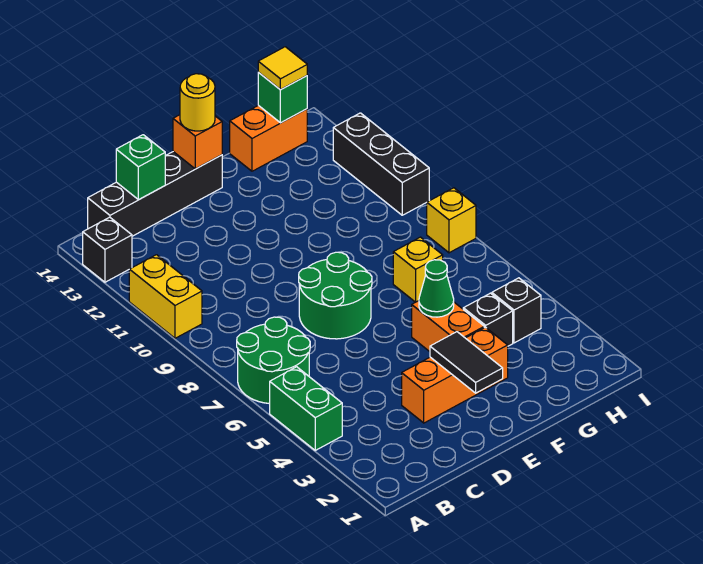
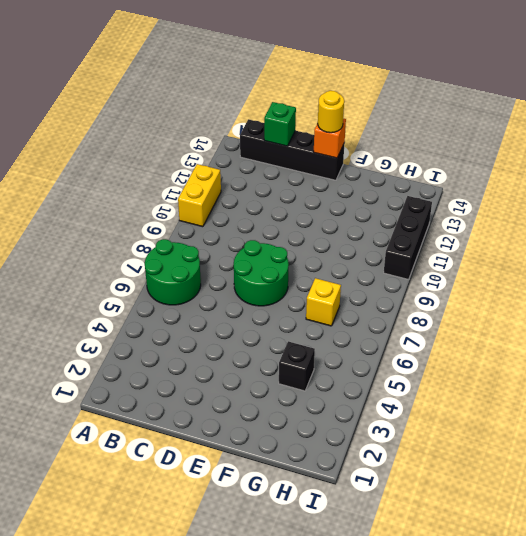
none -> green brick A4:A5 level 1
none -> black brick A13 level 1
none -> orange brick D3:F3 level 1

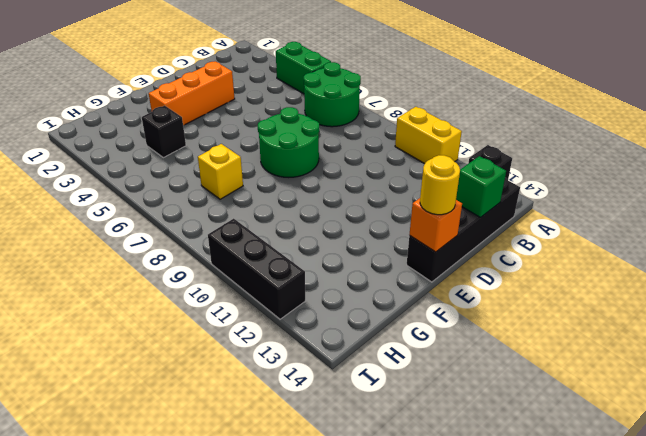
none -> orange brick F4:F5 level 1
none -> orange brick G14:H14 level 1
none -> black brick H4 level 1

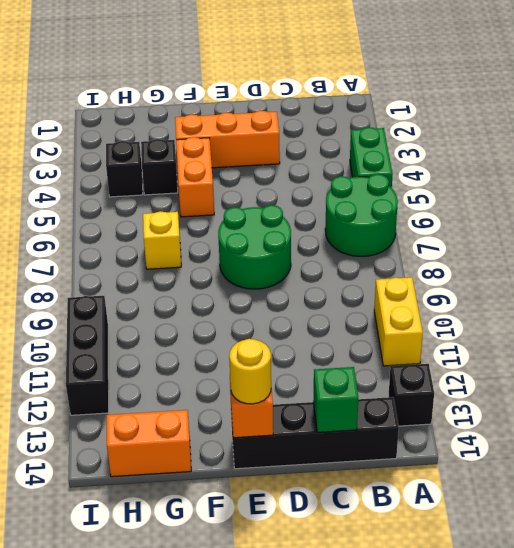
none -> yellow brick I8 level 1
none -> black tile E2:E3 level 2
none -> green cone F5 level 2

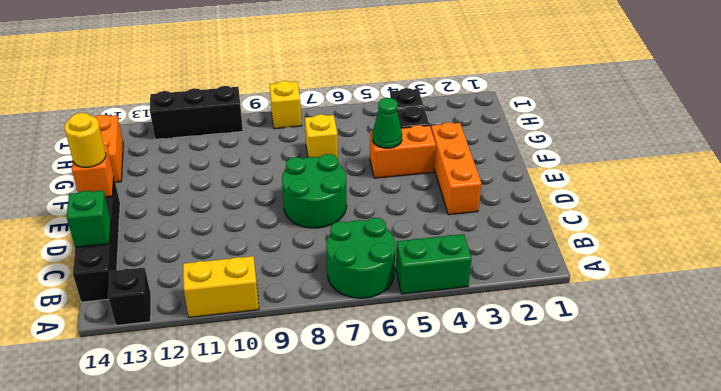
none -> black tile E2:E3 level 2
none -> green brick H14 level 2
none -> yellow tile H14 level 3

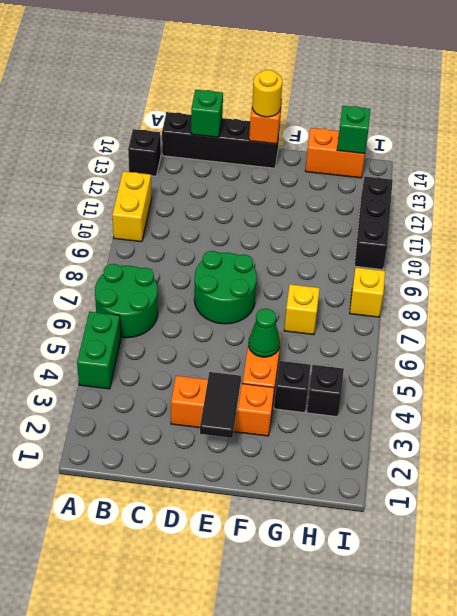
none -> yellow tile H14 level 3

